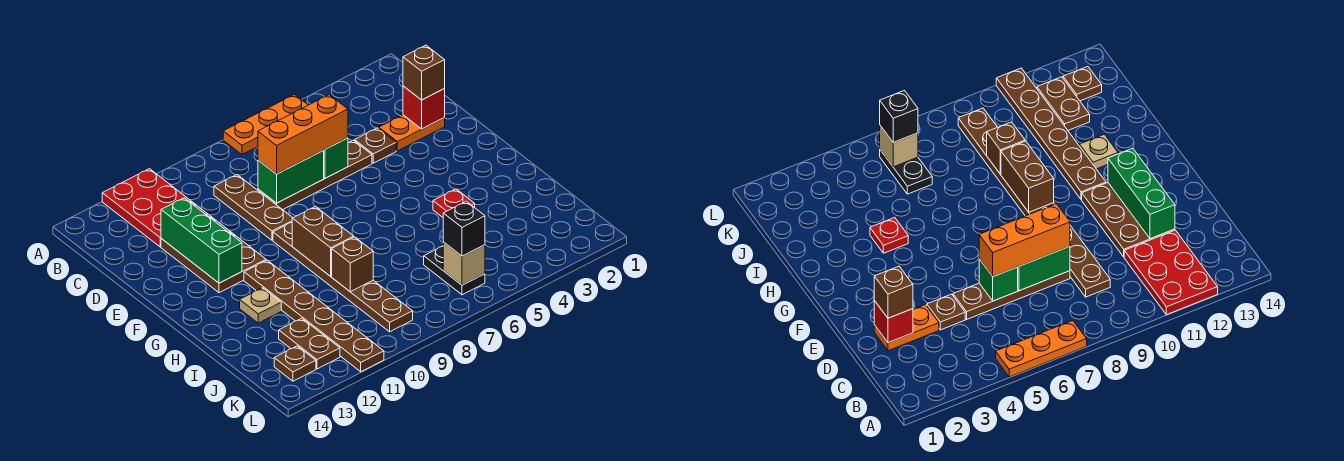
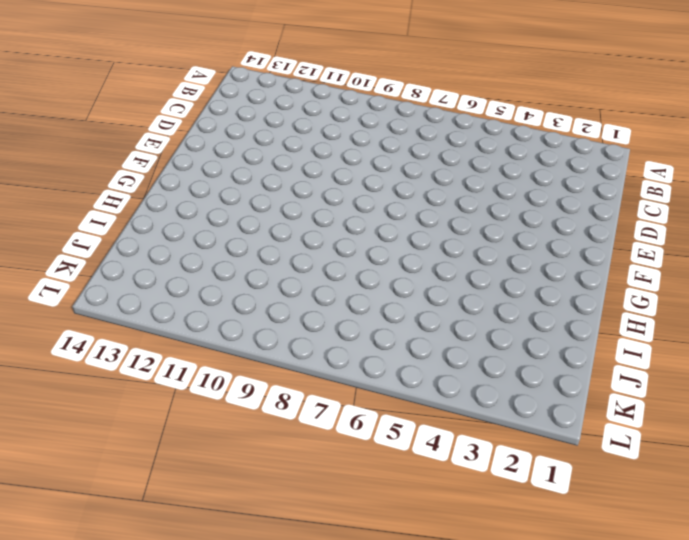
none -> orange plate A5:A7 level 1
none -> red plate A11:C12 level 1
none -> brown plate C9:E9 level 1

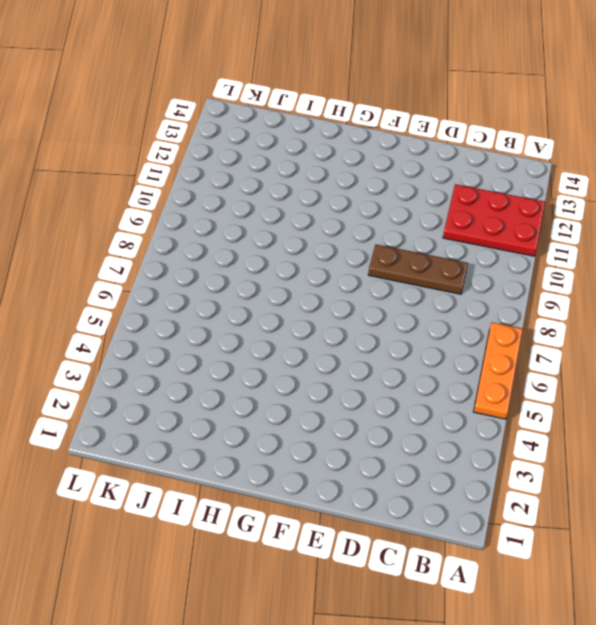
none -> orange plate D2:D3 level 1
none -> brown plate D4 level 1
none -> brown plate D5:D8 level 1

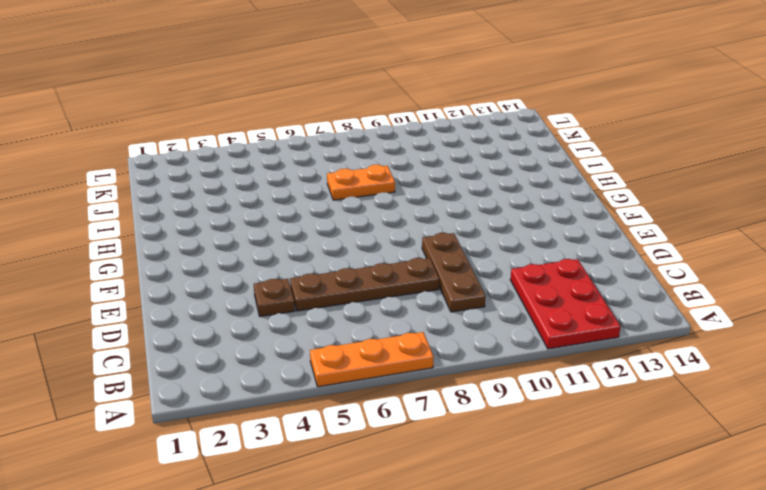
orange plate I7:I8 level 1 -> orange plate D2:D3 level 1
none -> brown plate D11:F12 level 1
none -> brown plate F9:K9 level 1
none -> brown plate G11:L11 level 1

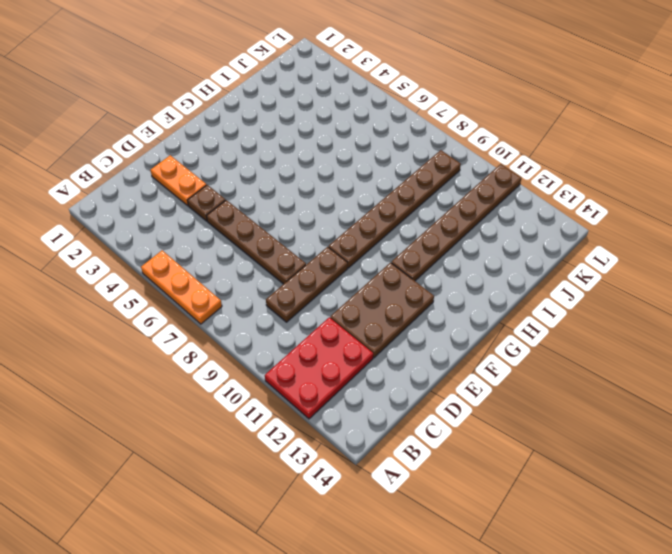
none -> red plate H4 level 1
none -> tan plate H12 level 1
none -> black plate J6:K6 level 1

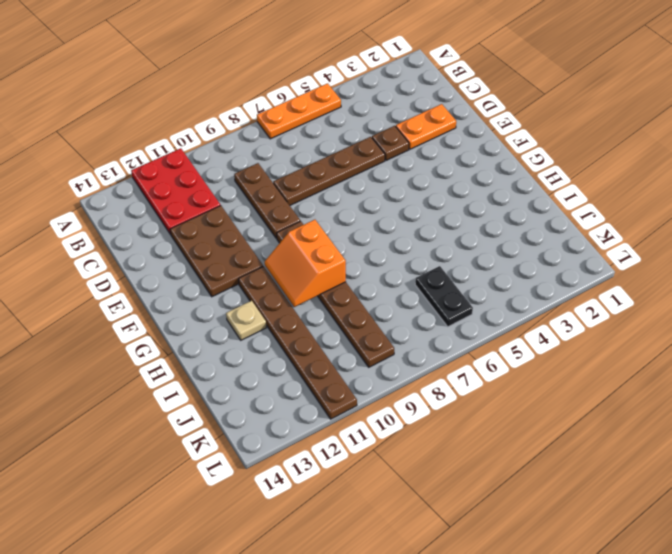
orange slope G9:H10 level 2 top 9 -> brown brick G9:H9 level 2
none -> red plate H4 level 1
none -> brown plate J12:K12 level 1
none -> brown plate K13 level 1

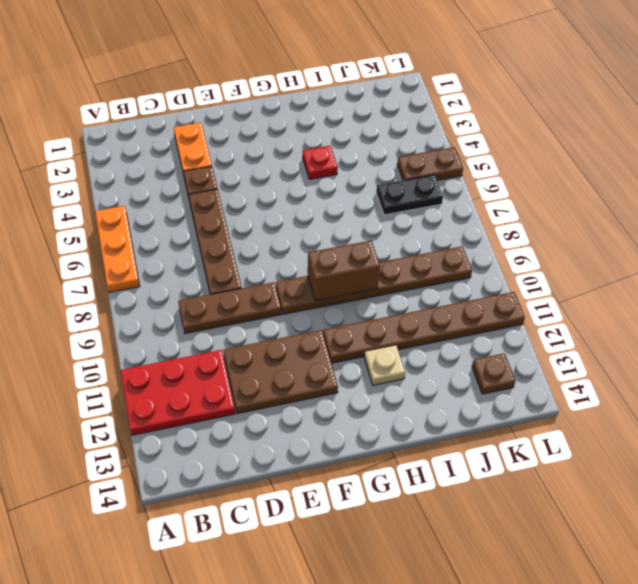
brown plate K5:L5 level 1 -> brown plate J12:K12 level 1
none -> red brick D2 level 2
none -> green brick D6 level 2
none -> green brick D7:D8 level 2

